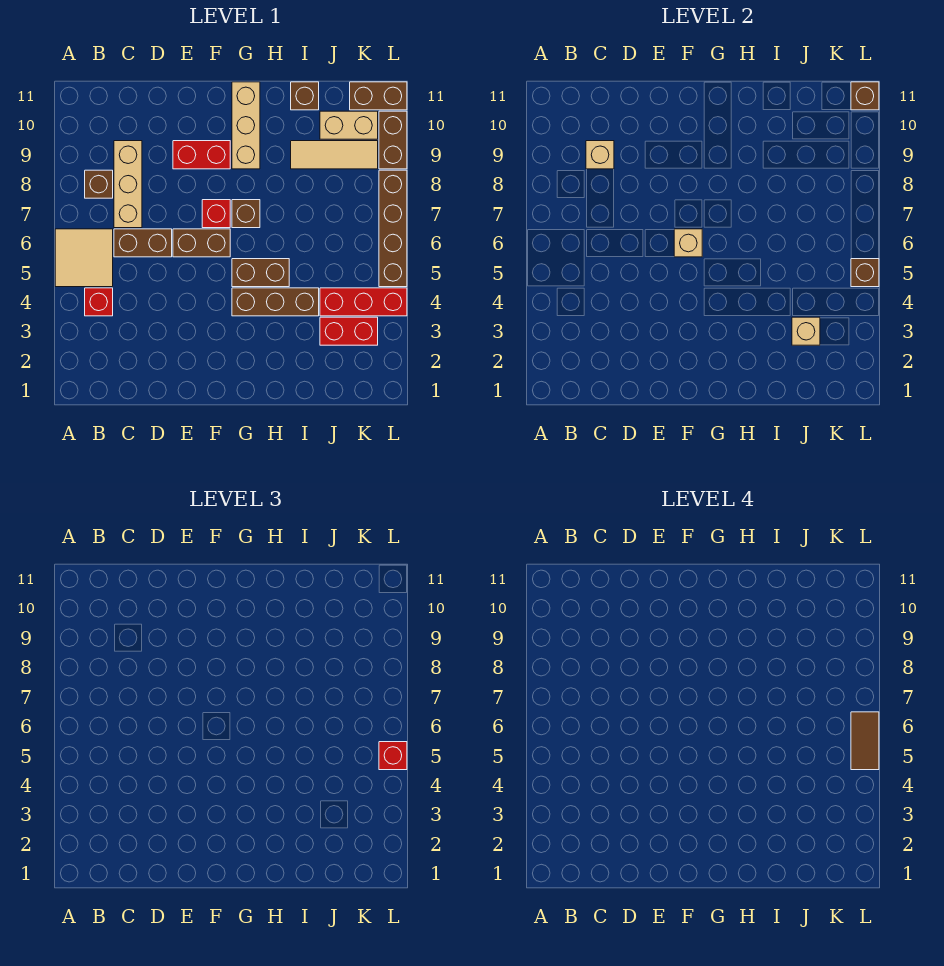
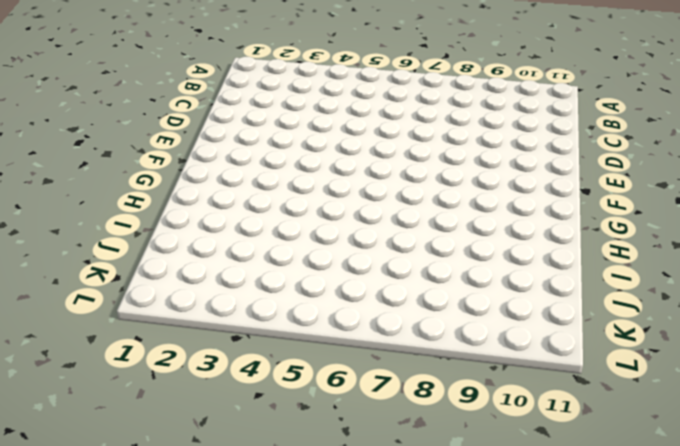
none -> tan tile A5:B6 level 1
none -> red brick B4 level 1
none -> brown brick B8 level 1

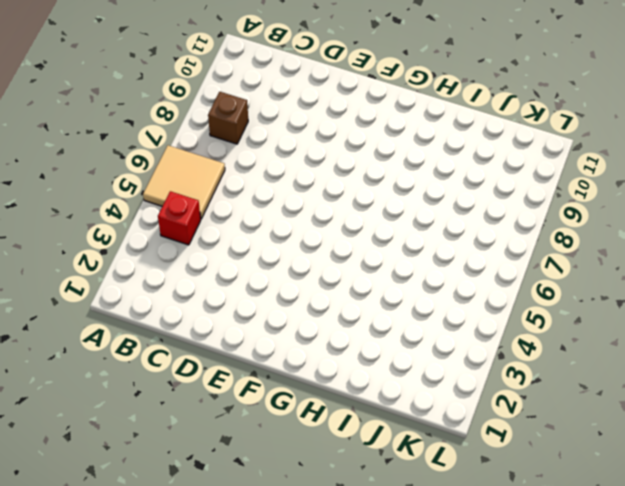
none -> brown brick C6:D6 level 1
none -> tan brick C7:C9 level 1
none -> brown brick E6:F6 level 1

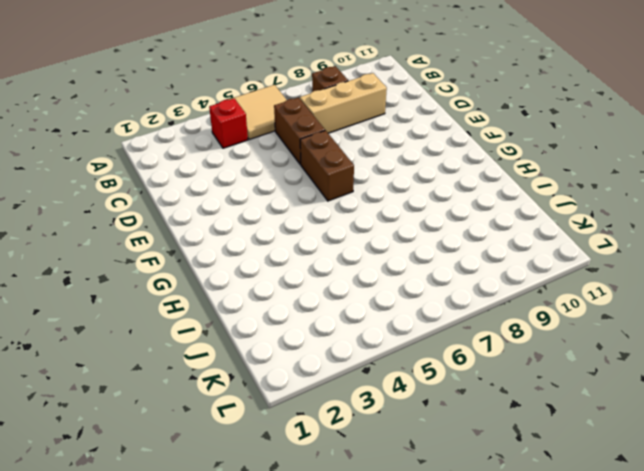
none -> red brick E9:F9 level 1
none -> red brick F7 level 1
none -> brown brick G4:I4 level 1

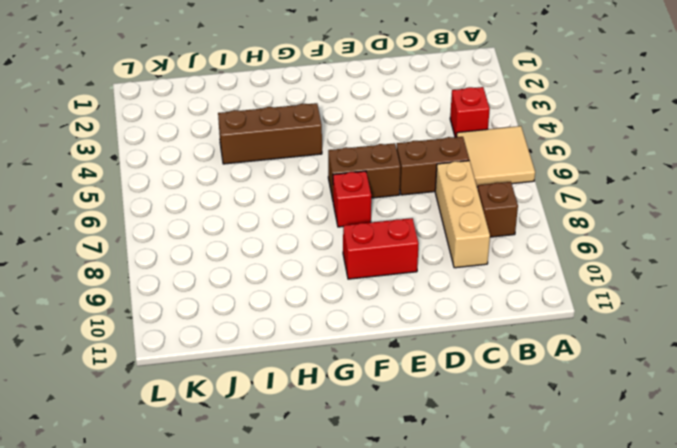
none -> brown brick G5:H5 level 1
none -> brown brick G7 level 1
none -> tan brick G9:G11 level 1

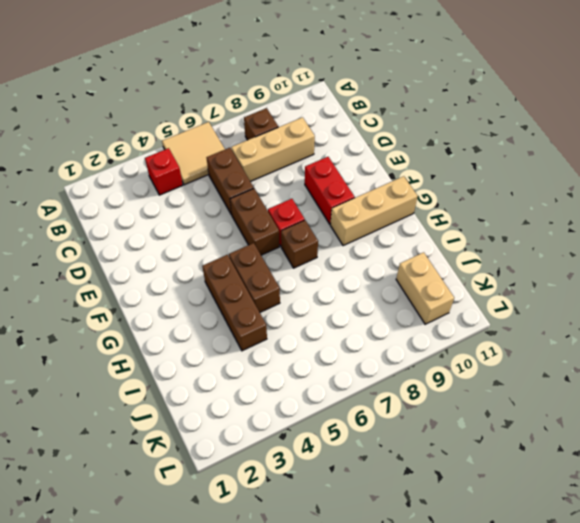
none -> tan tile I9:K9 level 1
none -> brown brick I11 level 1
none -> red brick J3:K3 level 1

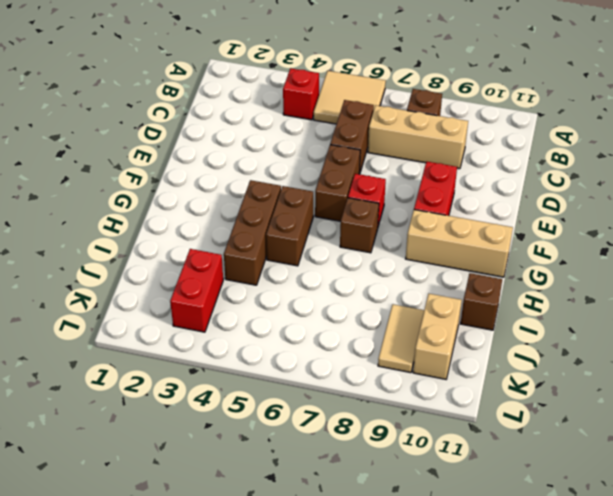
tan tile J9:K9 level 1 -> tan tile I9:K9 level 1
none -> red brick J4:L4 level 1
none -> brown brick K11:L11 level 1
none -> brown brick L5:L8 level 1

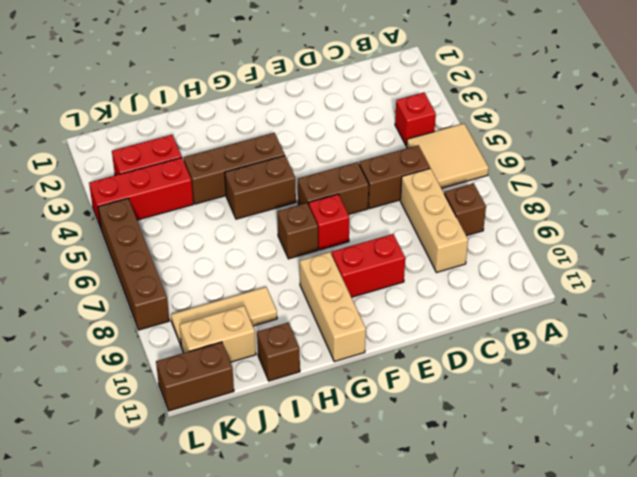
none -> brown brick L9:L10 level 1
none -> tan brick C9 level 2
none -> tan brick F6 level 2

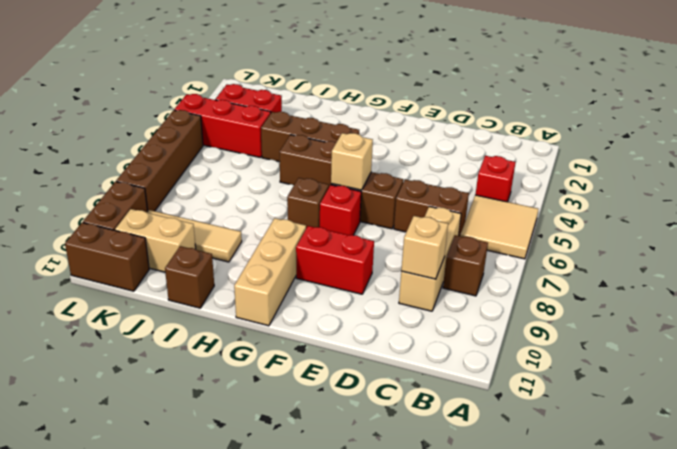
none -> tan brick J3 level 2
none -> brown brick L5 level 2
none -> brown brick L11 level 2

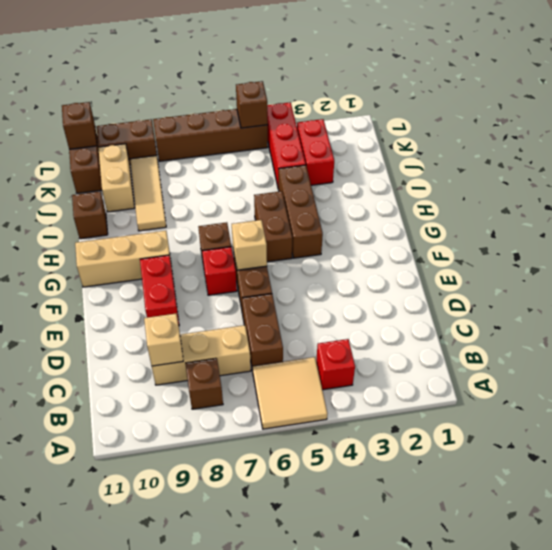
none -> tan brick J3 level 2
none -> red brick L5 level 3
none -> brown tile L5:L6 level 4

